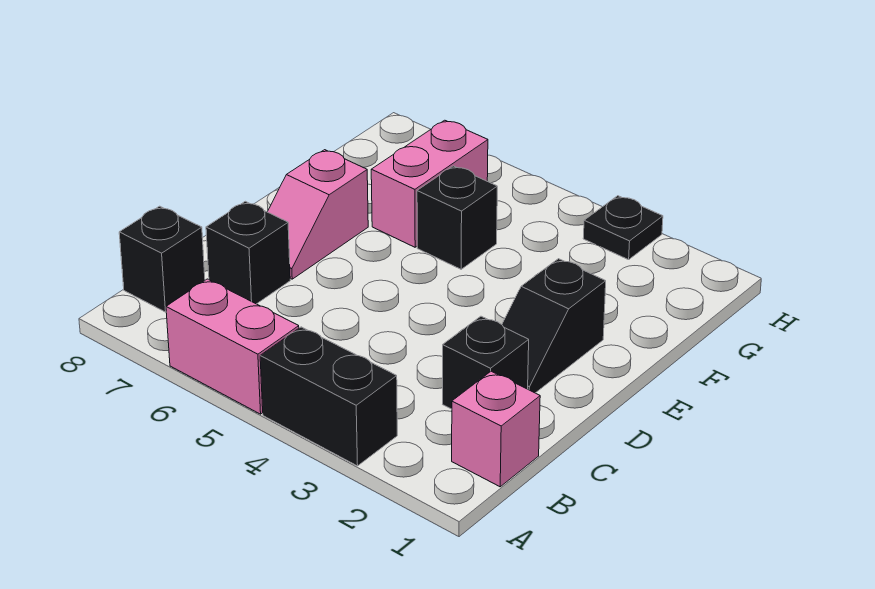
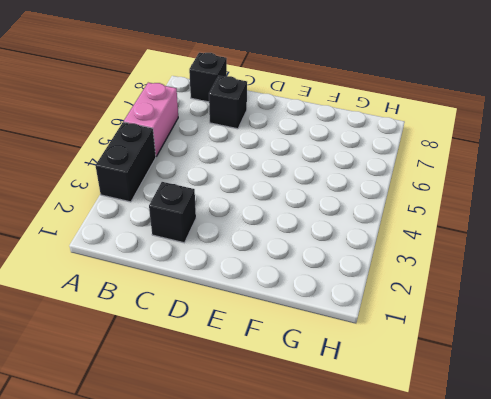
none -> pink brick B1 level 1
none -> black slope D2:E2 level 1 top E

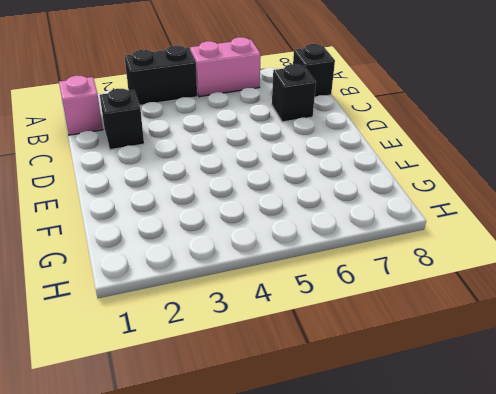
none -> black slope D2:E2 level 1 top E
none -> pink slope D7:E7 level 1 top E

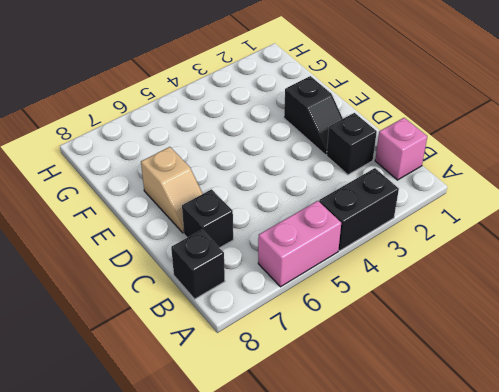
tan slope D7:E7 level 1 top E -> pink slope D7:E7 level 1 top E
none -> black brick F5 level 1
none -> pink brick F6:G6 level 1

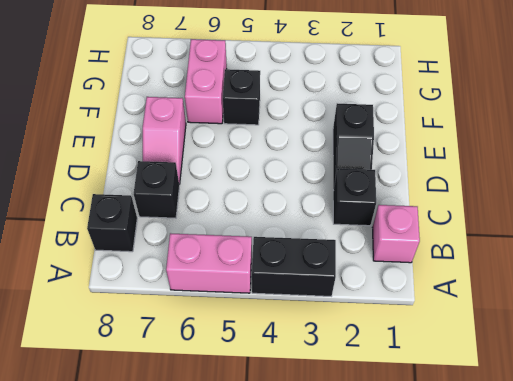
none -> black plate H3 level 1

